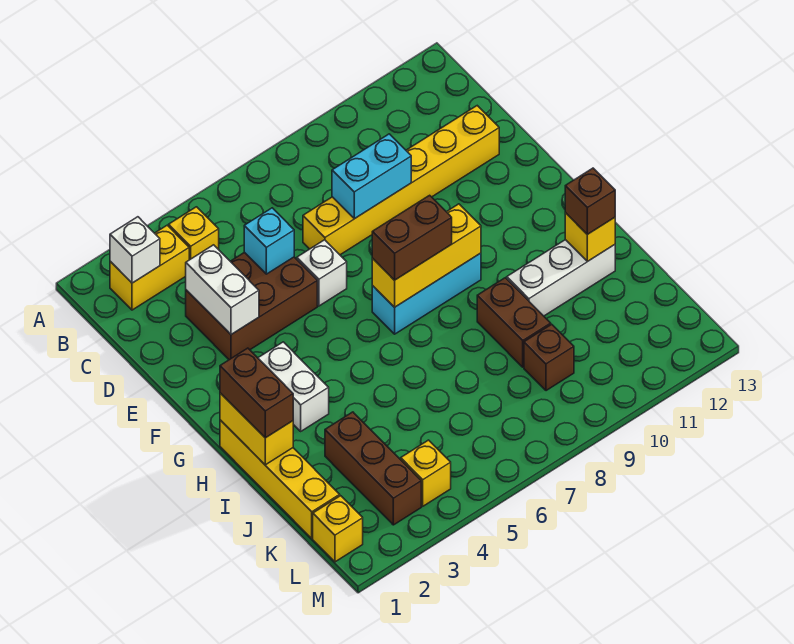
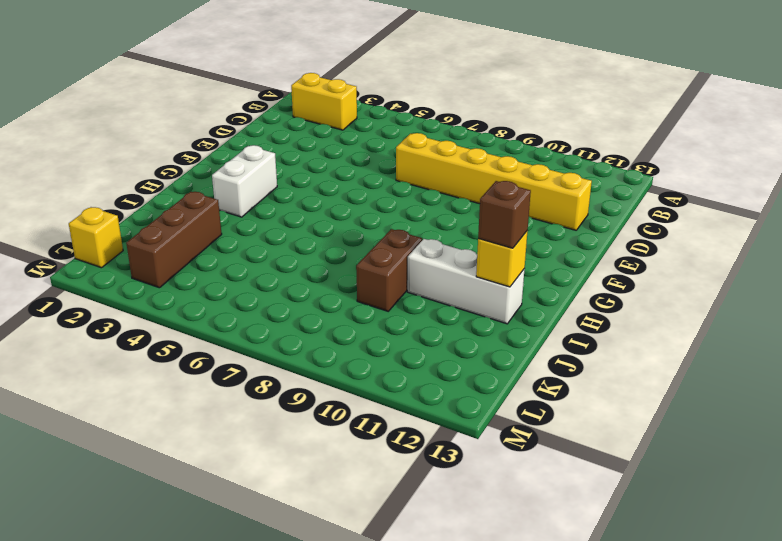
none -> yellow brick B4 level 1
none -> brown brick D3:E5 level 1
none -> white brick E6 level 1

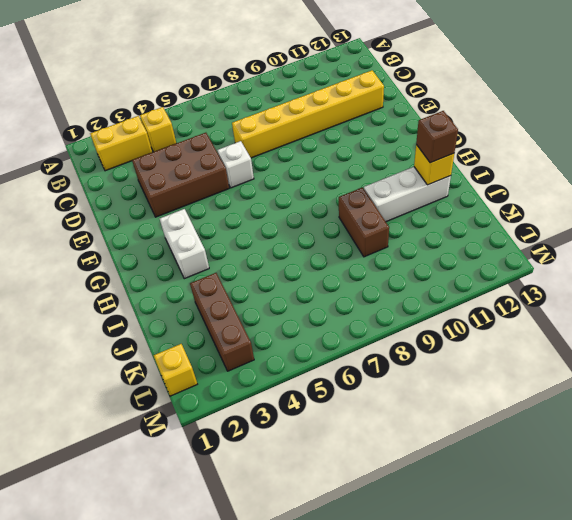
none -> cyan brick G7:G9 level 1
none -> yellow brick H1:K1 level 1
none -> brown brick K9 level 1

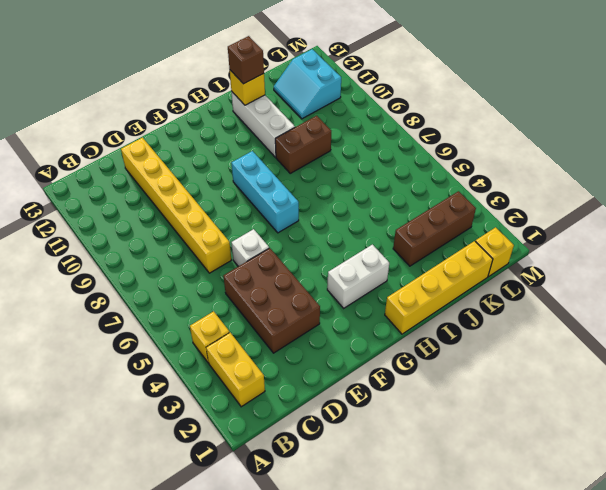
cyan slope K11:L12 level 1 top L -> none
none -> brown brick K9 level 1
none -> yellow brick L4 level 1
none -> white brick B2 level 2

